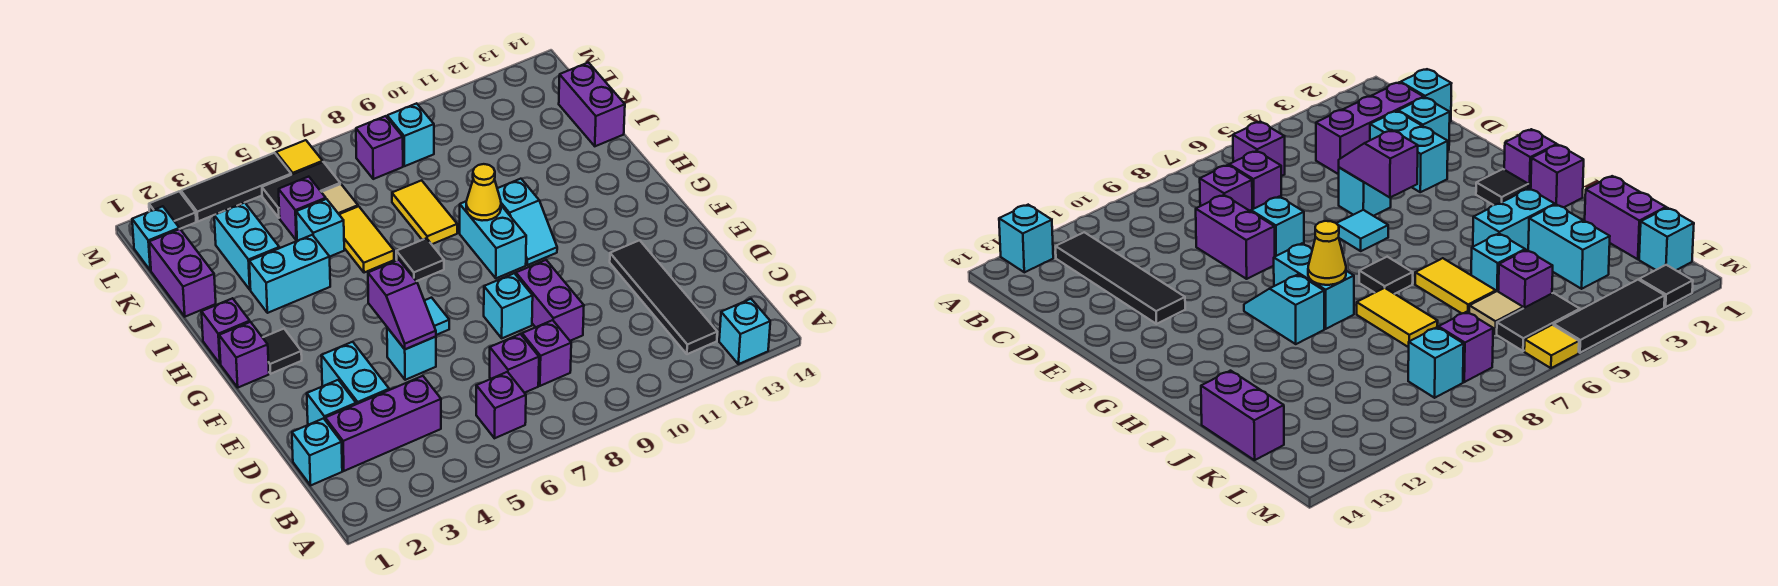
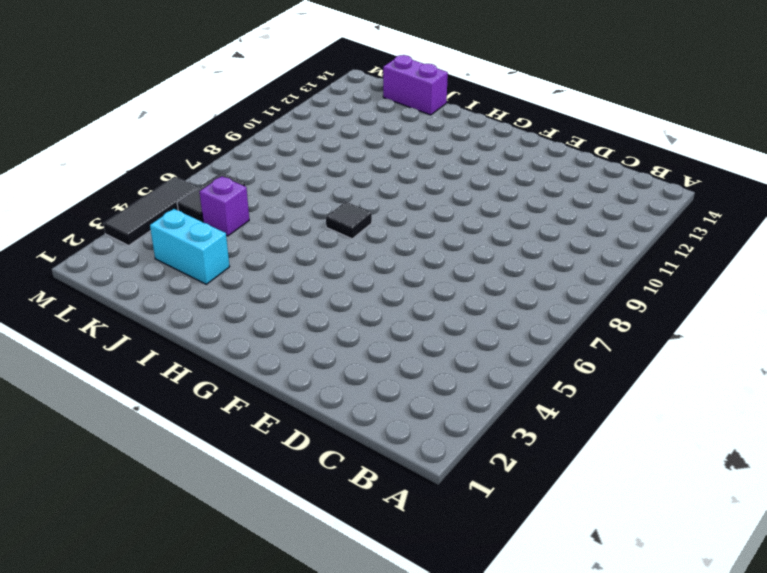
none -> cyan brick A13 level 1
none -> purple brick B6 level 1
none -> black tile B12:E12 level 1
none -> cyan brick C1 level 1

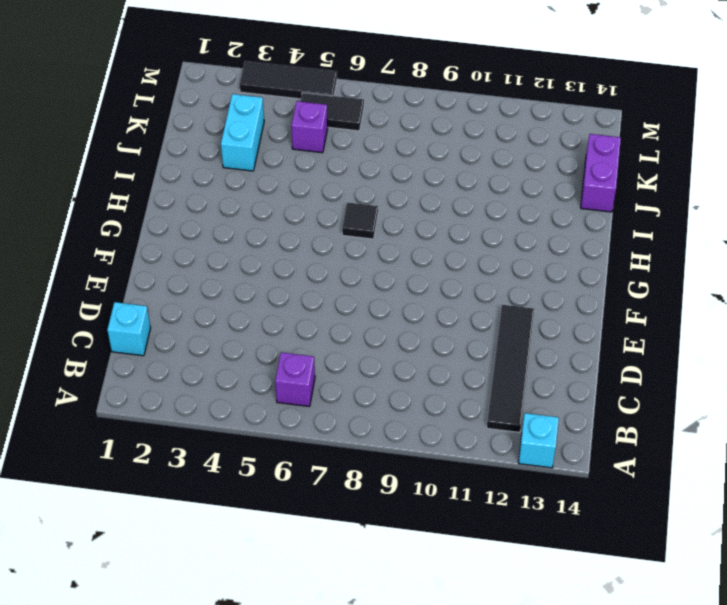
none -> purple brick C2:C4 level 1
none -> purple brick C7 level 1
none -> purple brick C8 level 1
none -> cyan brick D2 level 1

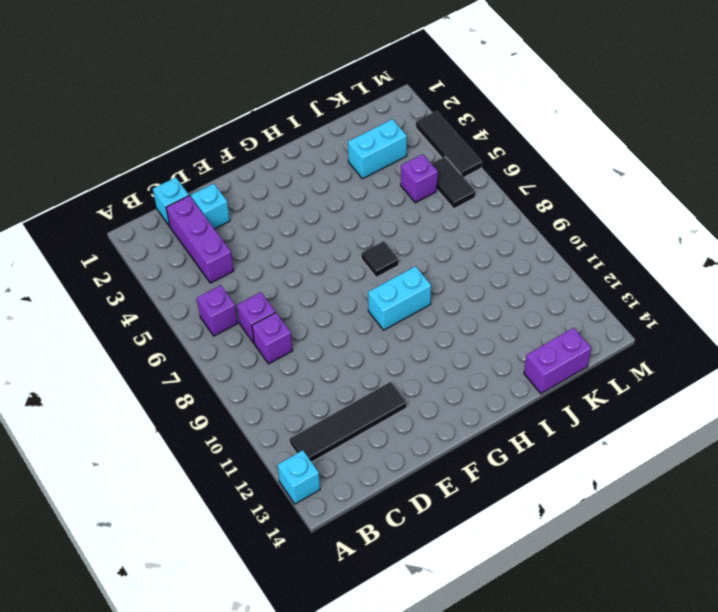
none -> cyan brick D3:E3 level 1
none -> purple brick D9:E9 level 1
none -> cyan brick E5 level 1
none -> cyan brick E8 level 1

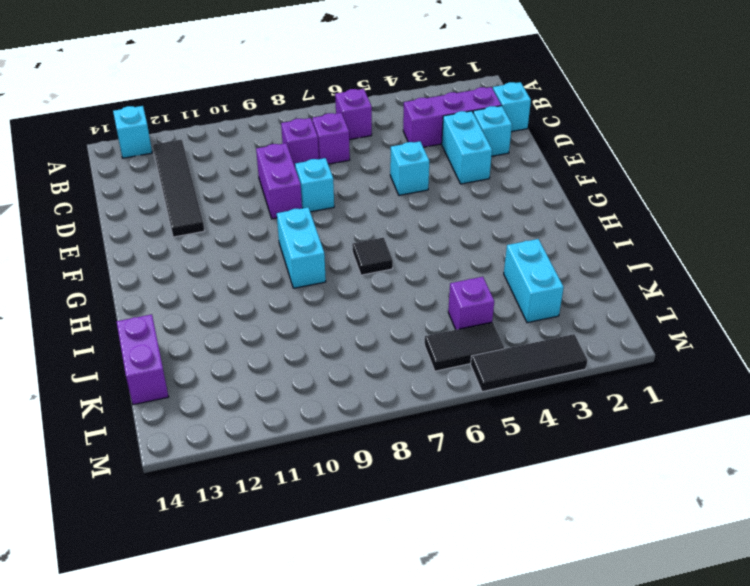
none -> cyan tile F6 level 1
none -> purple brick G1 level 1
none -> black tile G2 level 1
none -> cyan slope G10:H10 level 1 top H

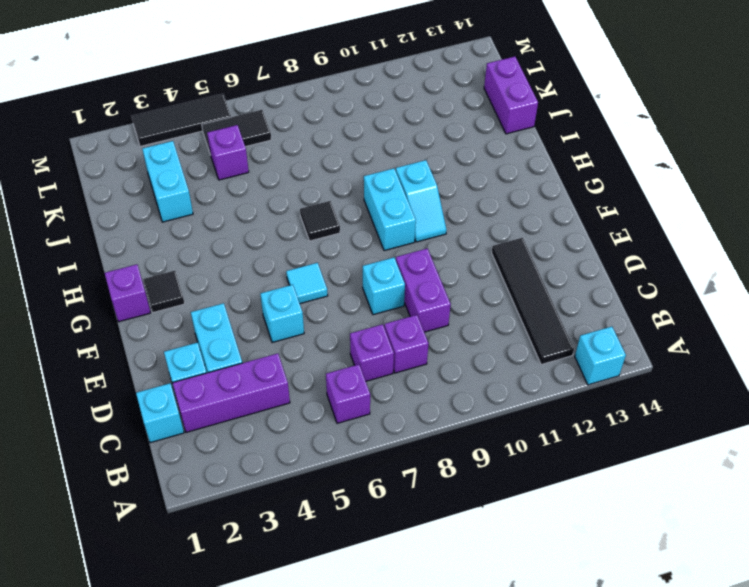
none -> purple brick H1 level 1
none -> cyan brick I3:I4 level 1
none -> yellow tile I6:J6 level 1
none -> yellow tile I8:J8 level 1

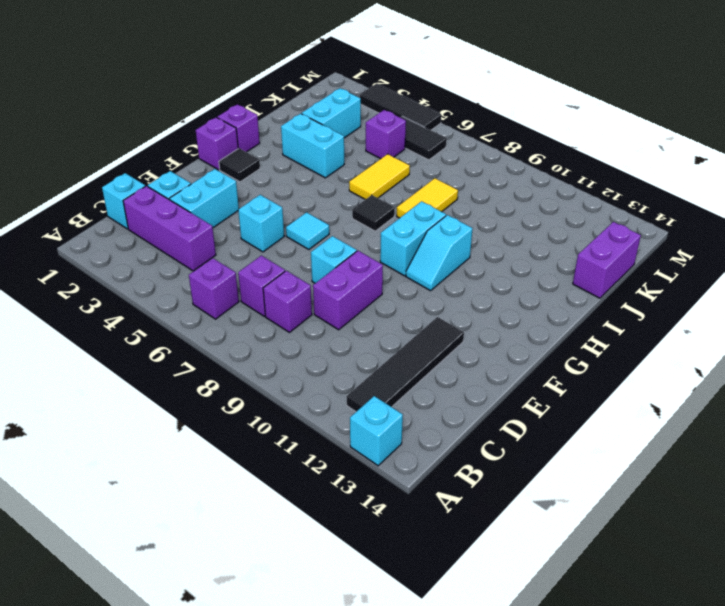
none -> purple brick J1:K1 level 1
none -> cyan brick J5 level 1
none -> tan tile K6 level 1
none -> cyan brick L1 level 1

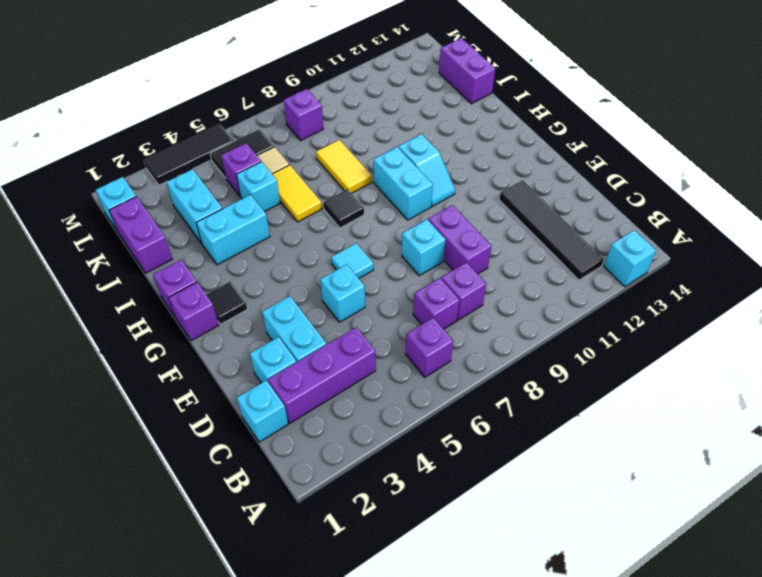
none -> cyan brick L9 level 1
none -> black tile M2 level 1
none -> yellow tile M6 level 1
none -> purple slope E5:F5 level 2 top F

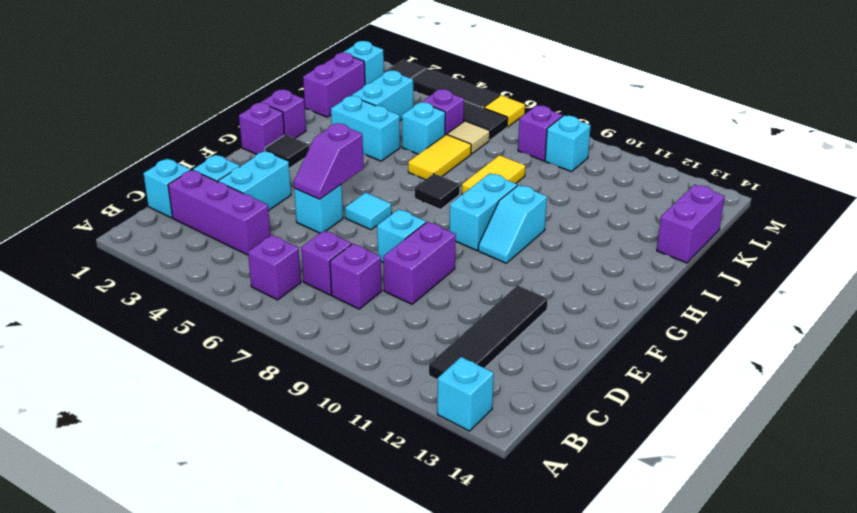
none -> yellow cone H9 level 2

